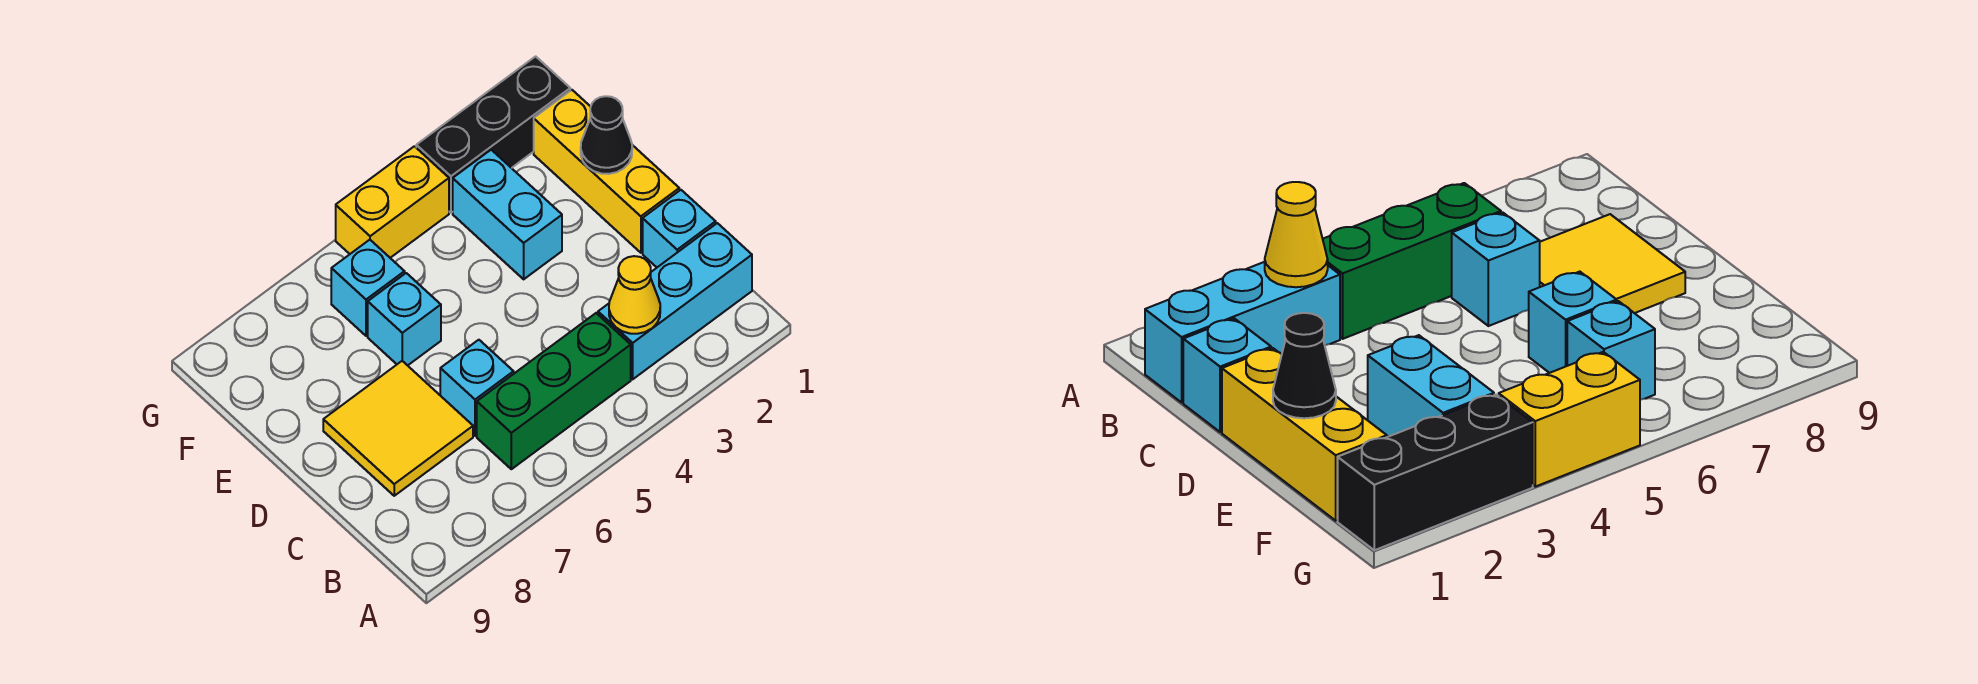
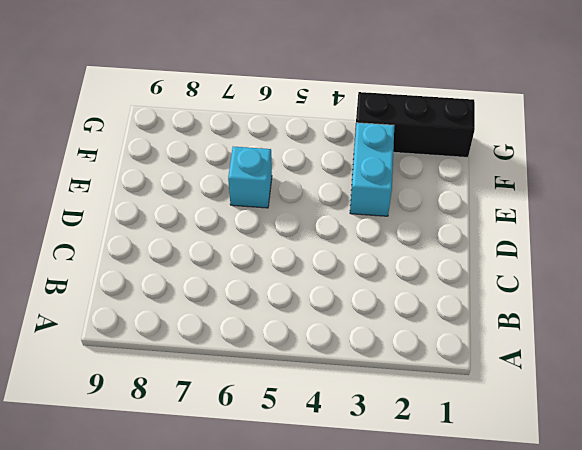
none -> cyan brick B1:B3 level 1
none -> green brick B4:B6 level 1
none -> cyan brick C1 level 1

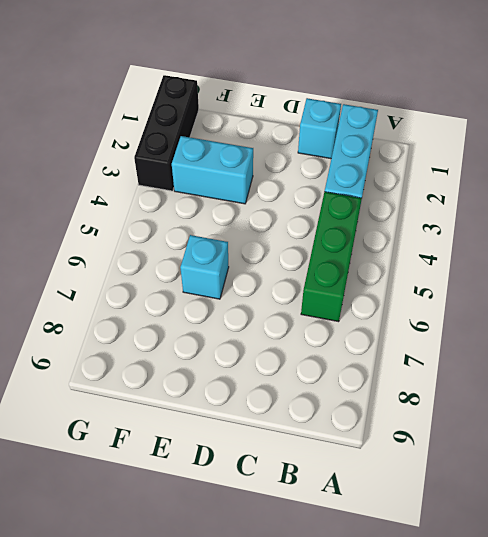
none -> cyan brick C6 level 1
none -> yellow tile C7:D8 level 1
none -> yellow brick D1:F1 level 1

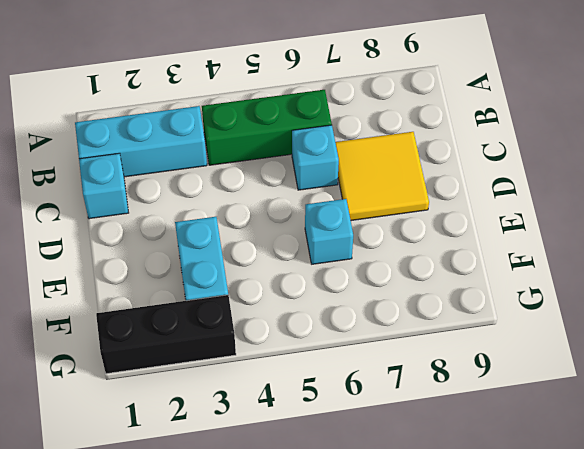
none -> yellow brick D1:F1 level 1
none -> cyan brick F6 level 1
none -> yellow brick G4:G5 level 1

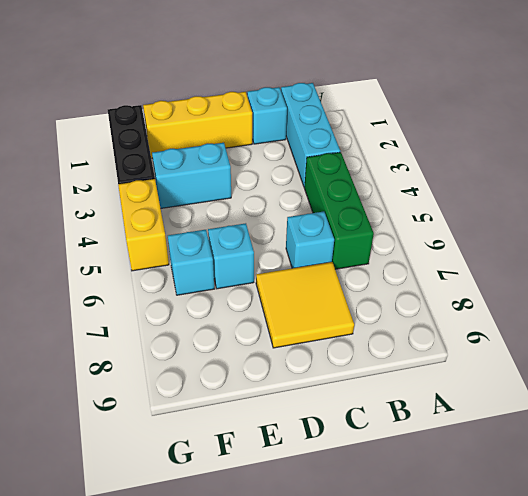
none -> yellow cone B3 level 2
none -> black cone E1 level 2

